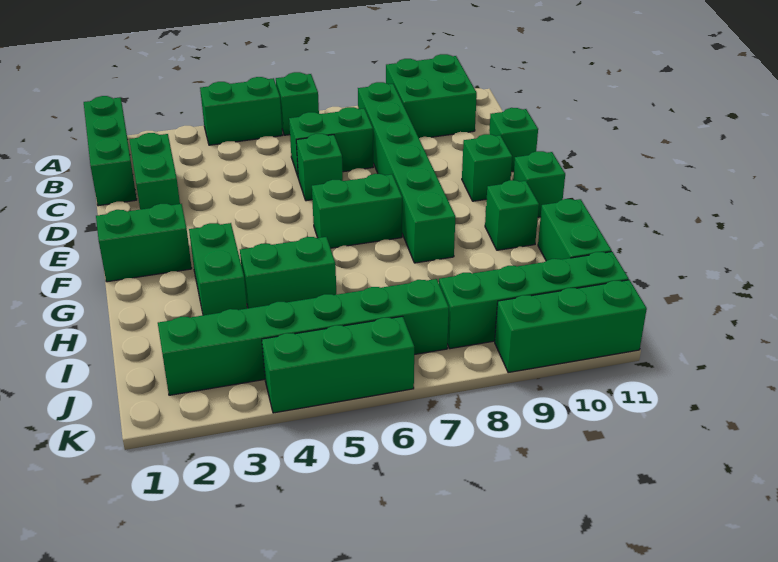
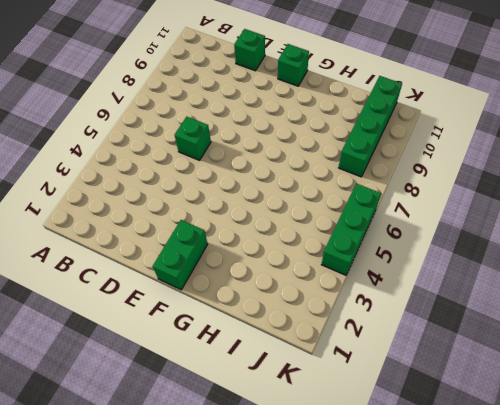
none -> green brick A1:C1 level 1
none -> green brick A4:A5 level 1
none -> green brick A6 level 1

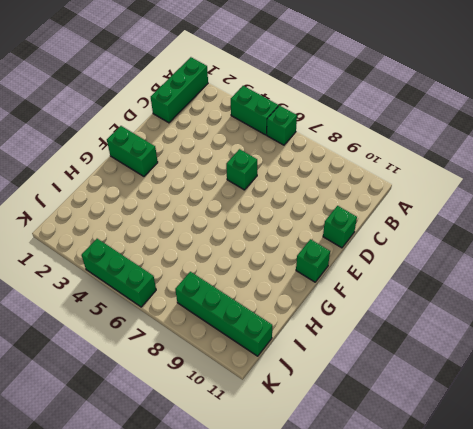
none -> green brick A9:B10 level 1
none -> green brick B8:G8 level 1
none -> green brick C2:D2 level 1

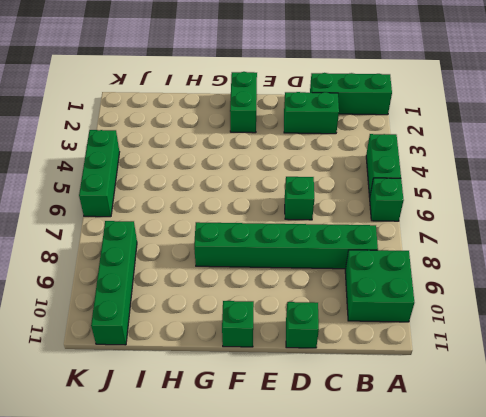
none -> green brick C6:C7 level 1
none -> green brick E10 level 1
none -> green brick F6:F7 level 1

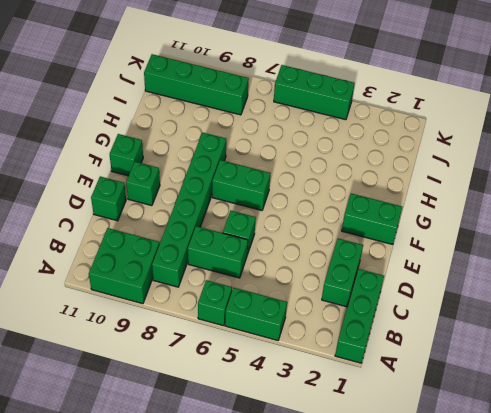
none -> green brick G3:H3 level 1
none -> green brick G10 level 1
none -> green brick H4:H5 level 1

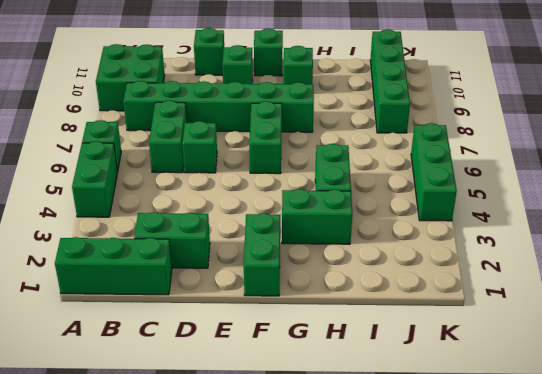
none -> green brick H11:I11 level 1
none -> green brick J2:J7 level 1
none -> green brick K9:K11 level 1

